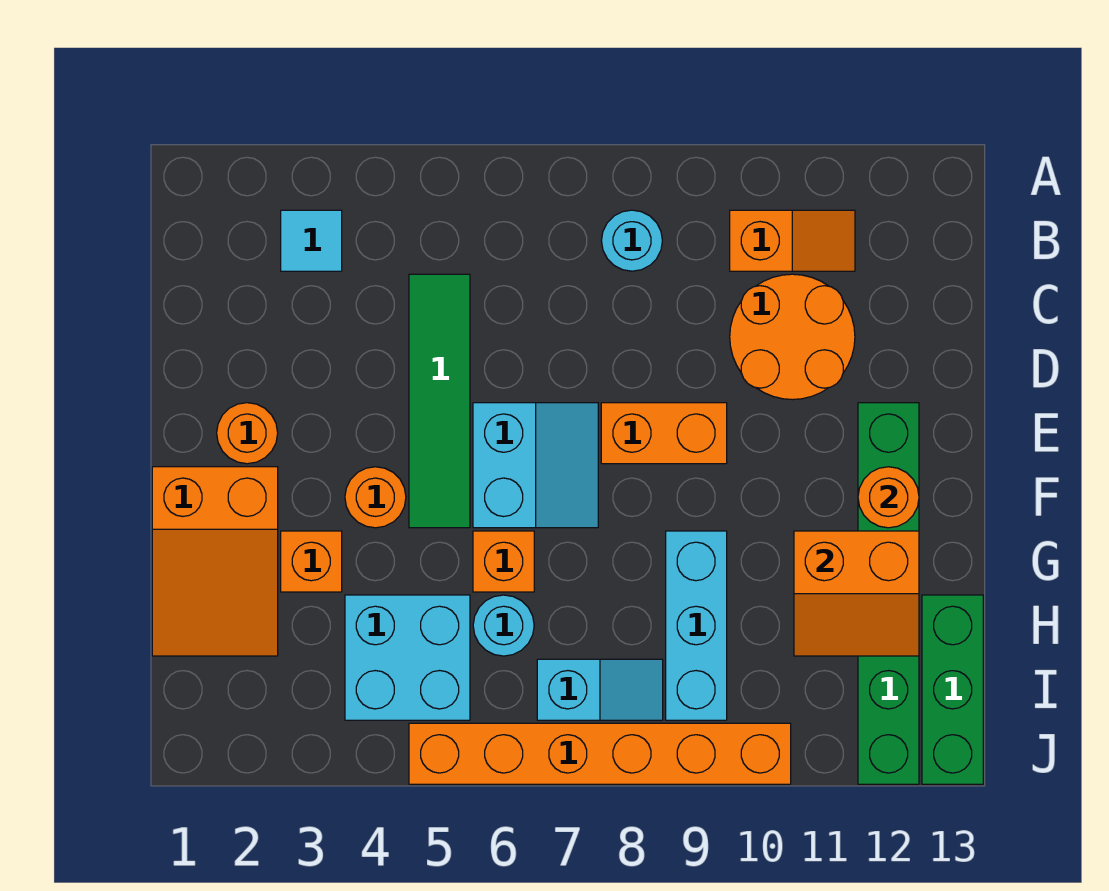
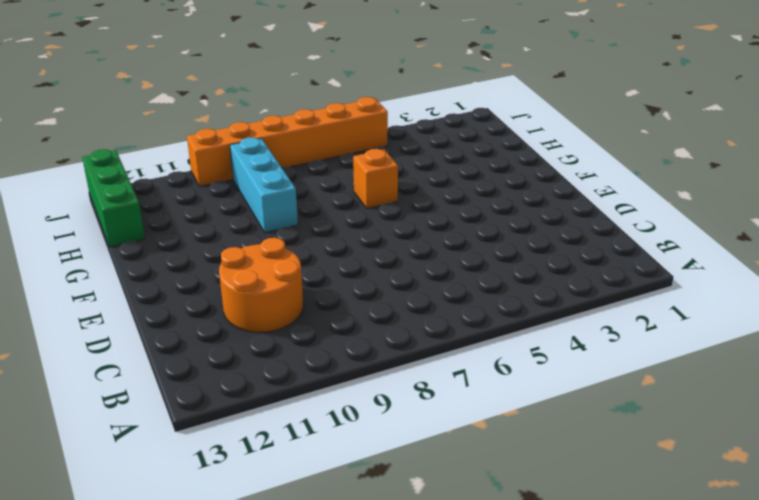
none -> cyan tile B3 level 1
none -> cyan round brick B8 level 1
none -> orange slope B10:B11 level 1 top 10

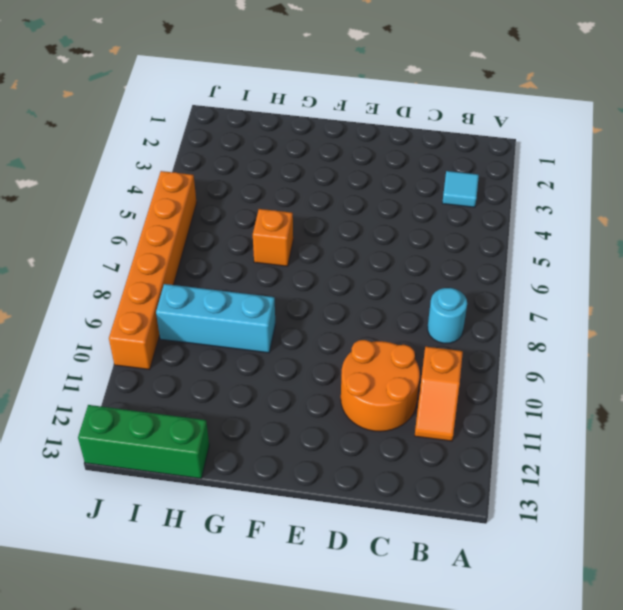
none -> green tile C5:F5 level 1
none -> orange round brick E2 level 1
none -> cyan slope E6:F7 level 1 top 6

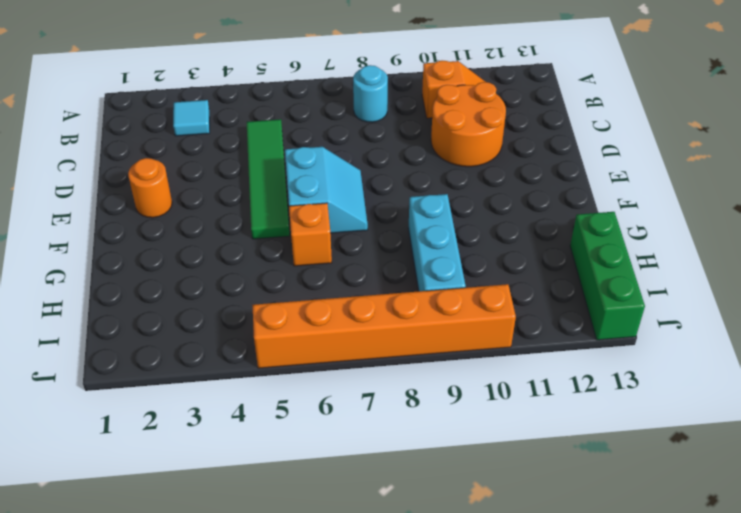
none -> orange brick E8:E9 level 1
none -> green brick E12:J12 level 1
none -> orange slope F1:H2 level 1 top F

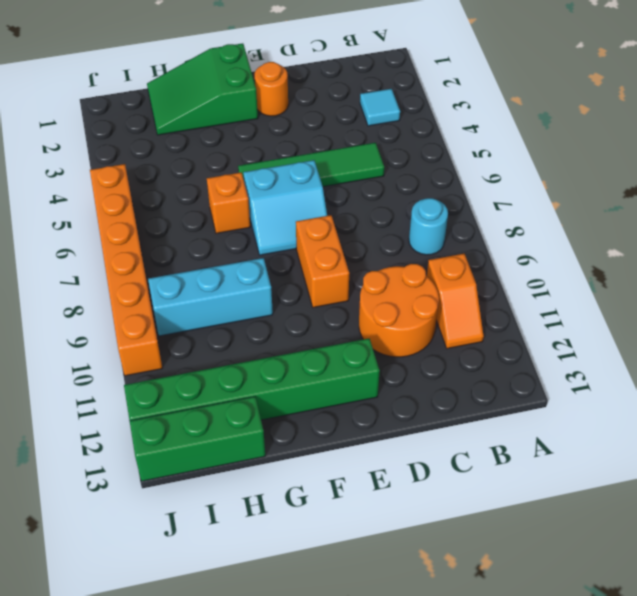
green slope F1:H2 level 1 top F -> orange slope F1:H2 level 1 top F
none -> orange round brick F4 level 1
none -> orange brick G3 level 1
none -> cyan brick H4:I5 level 1

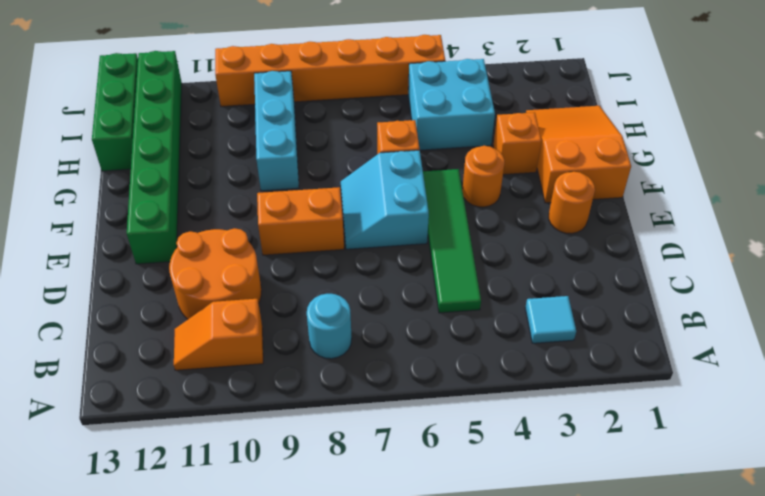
none -> cyan round brick H6 level 1
none -> cyan slope I7:I8 level 1 top 7
none -> orange round brick F12 level 2

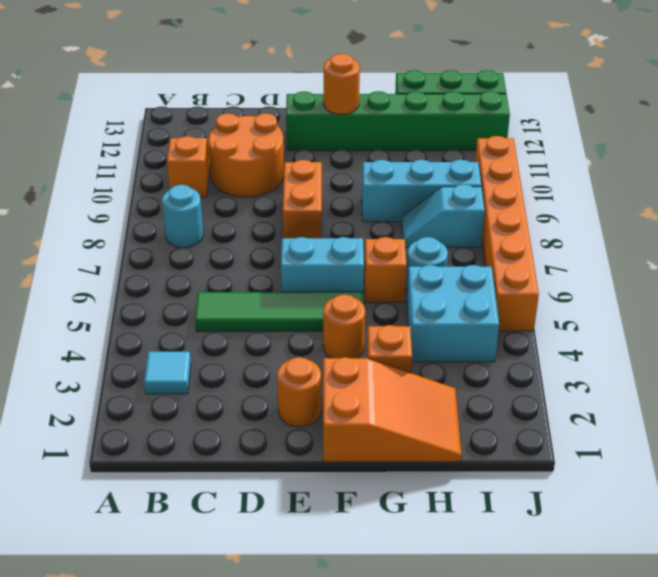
cyan slope H8:I8 level 1 top I -> cyan slope I7:I8 level 1 top 7
none -> orange slope G11:H12 level 2 top G

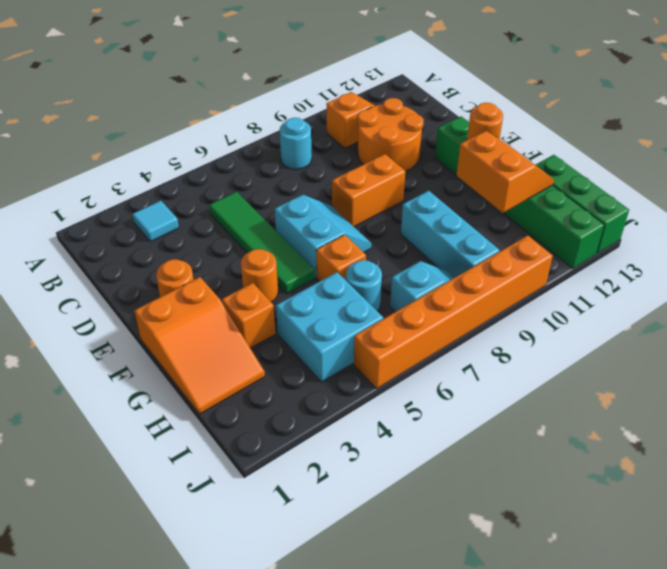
orange slope G11:H12 level 2 top 11 -> orange slope G11:H12 level 2 top G

